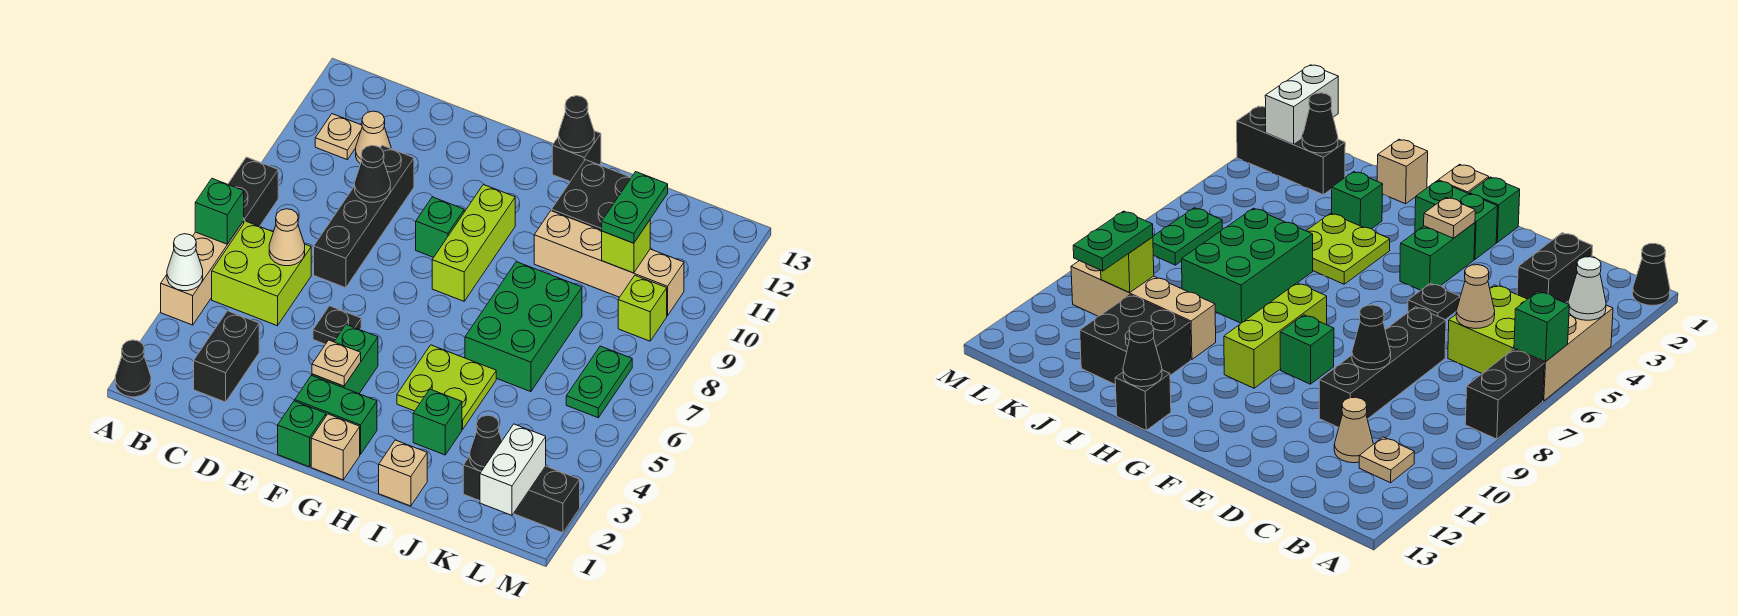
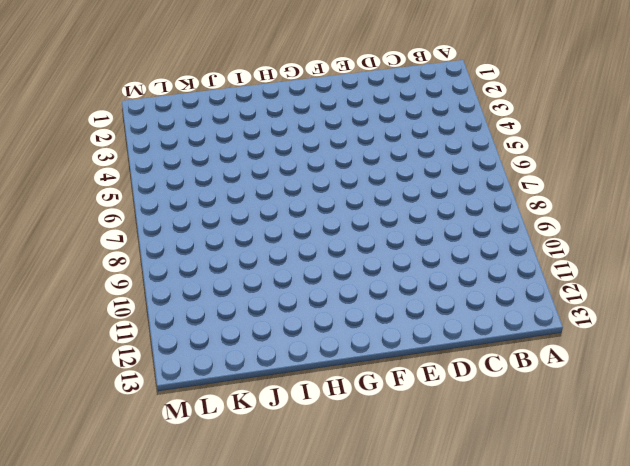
none -> black cone A1 level 1
none -> tan brick A4:A6 level 1
none -> black brick A7:A8 level 1
none -> lime brick B5:C6 level 1

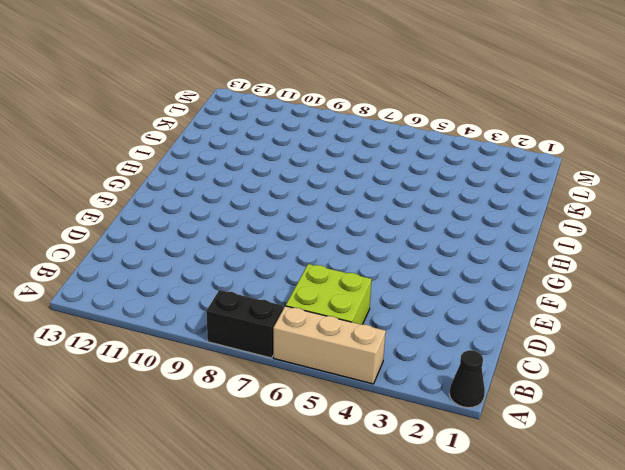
none -> tan plate B11 level 1
none -> black brick C2:C3 level 1
none -> tan cone C11 level 1
none -> black brick D7:D10 level 1

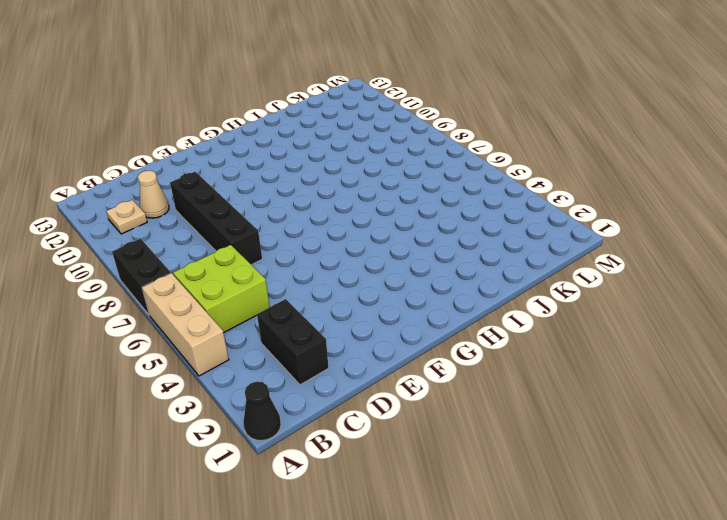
none -> black plate E5 level 1
none -> green brick F1 level 1
none -> green brick F2:G2 level 1
none -> green brick F3:F4 level 1

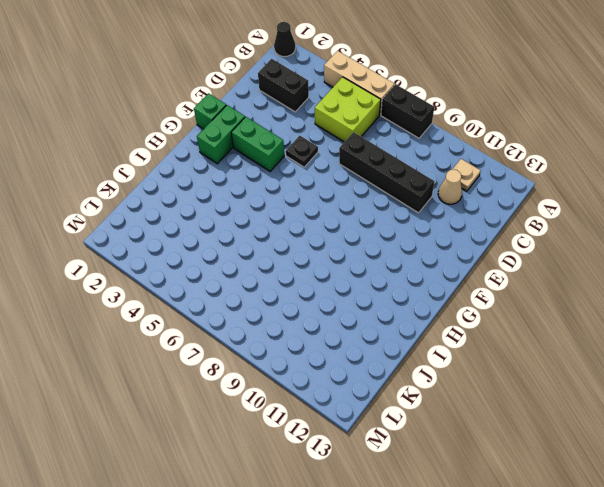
none -> green brick F9 level 1
none -> tan brick G1 level 1
none -> lime brick G8:G10 level 1
none -> lime plate H4:I5 level 1

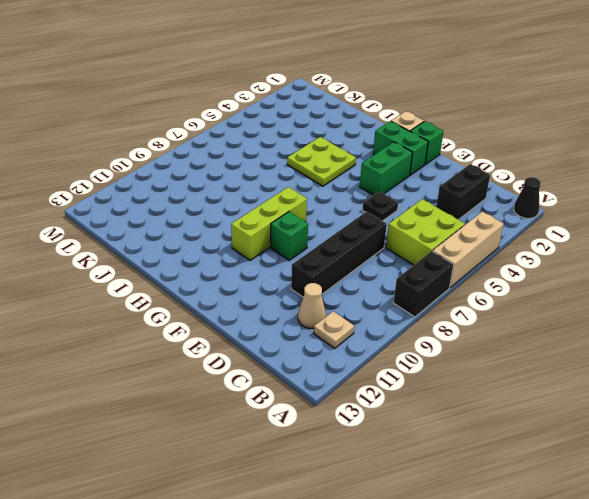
none -> black brick H13 level 1
none -> tan brick I1 level 1
none -> green brick I3 level 1
none -> green brick I6:J8 level 1

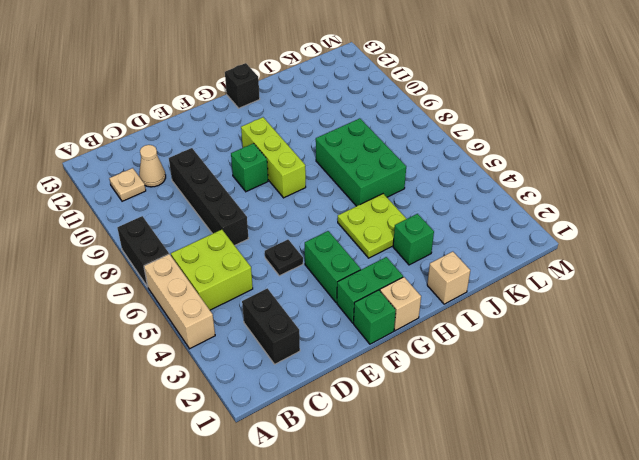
none -> black cone A1 level 1
none -> tan brick I10:L10 level 1
none -> black brick I11:J12 level 1
none -> black brick K2:M2 level 1

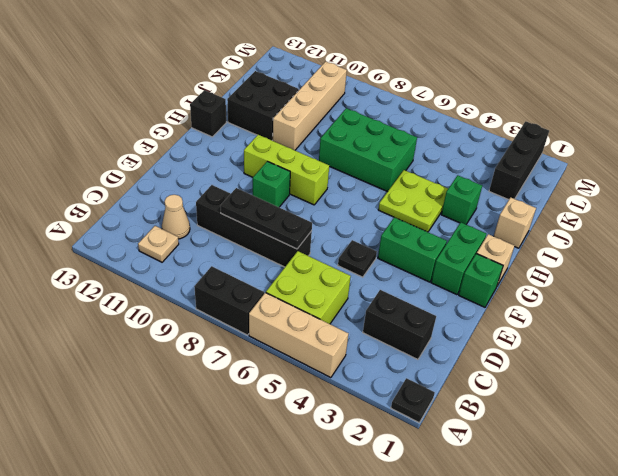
black plate A1 level 1 -> black cone A1 level 1
black plate D7:D9 level 2 -> black cone D9 level 2
none -> green plate L6:L7 level 1
none -> lime brick L9 level 1
none -> white cone A4 level 2
none -> green brick A6 level 2

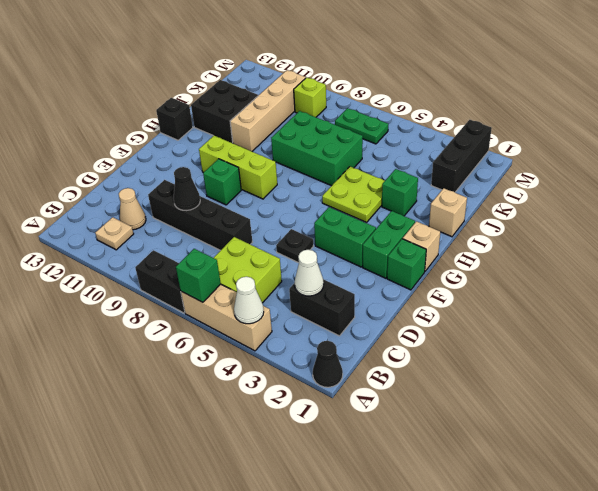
white cone C3 level 2 -> none
none -> tan cone C6 level 2
none -> tan plate F3 level 2
none -> black cone H13 level 2
none -> black cone K2 level 2

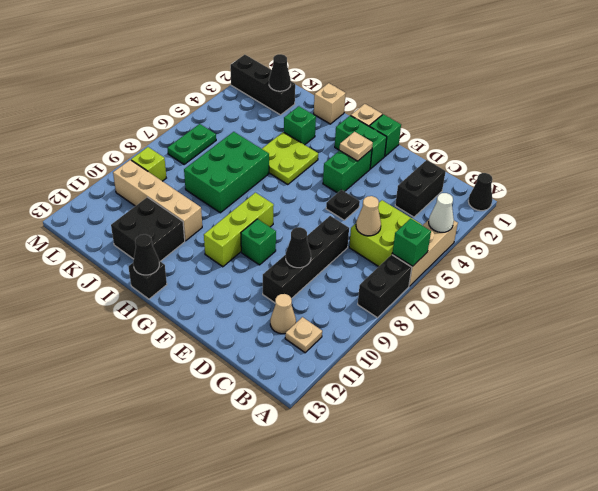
none -> lime brick K10 level 2
none -> white brick L1:L2 level 2
none -> green plate K10:K11 level 3

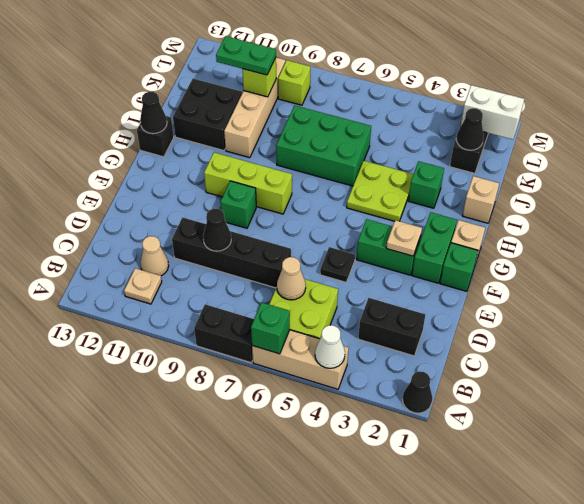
none -> green plate L6:L7 level 1

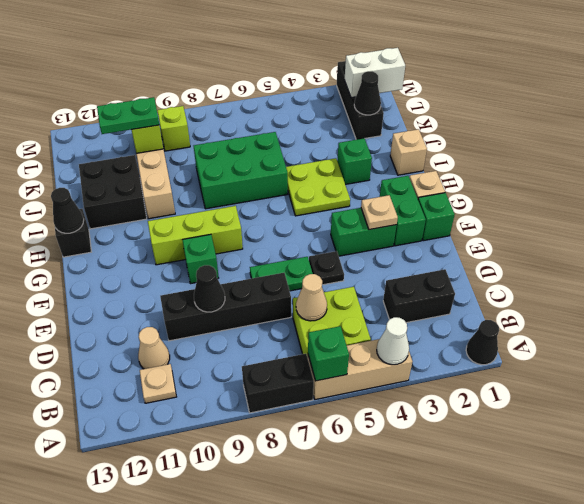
green plate E6:E7 level 1 -> green plate L6:L7 level 1

